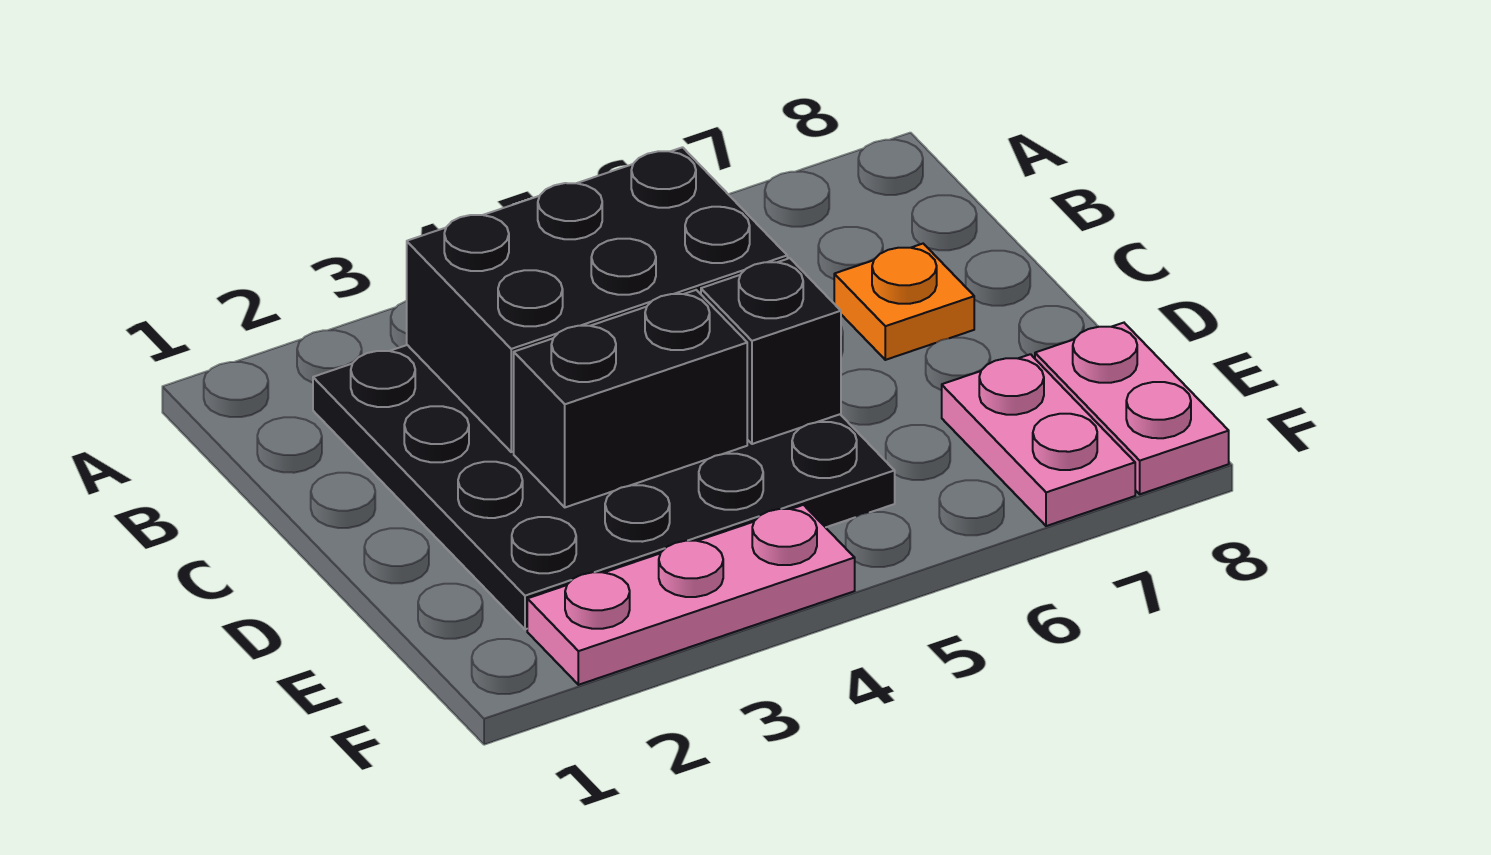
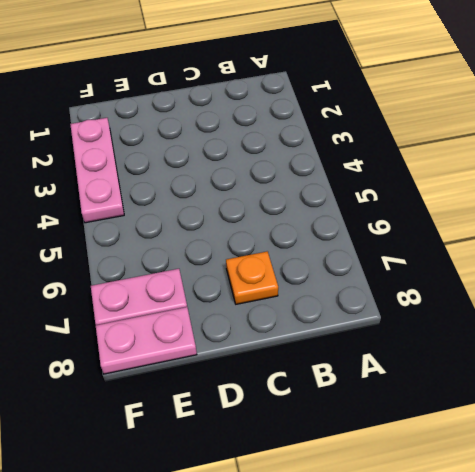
none -> black plate B2:E5 level 1
none -> black brick B3:C5 level 2

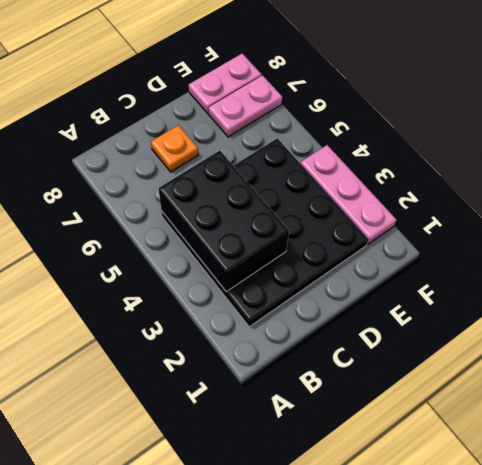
none -> black brick D3:D4 level 2
none -> black brick D5 level 2

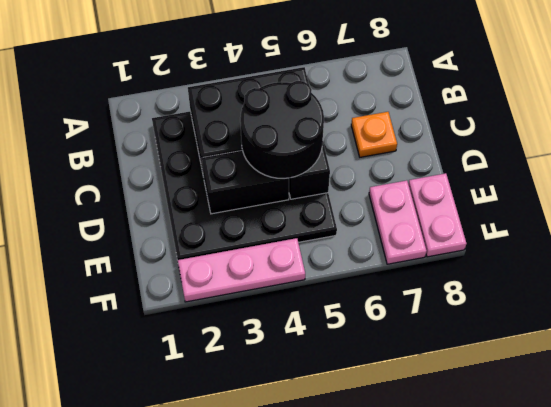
black round brick C4:D5 level 3 -> none

